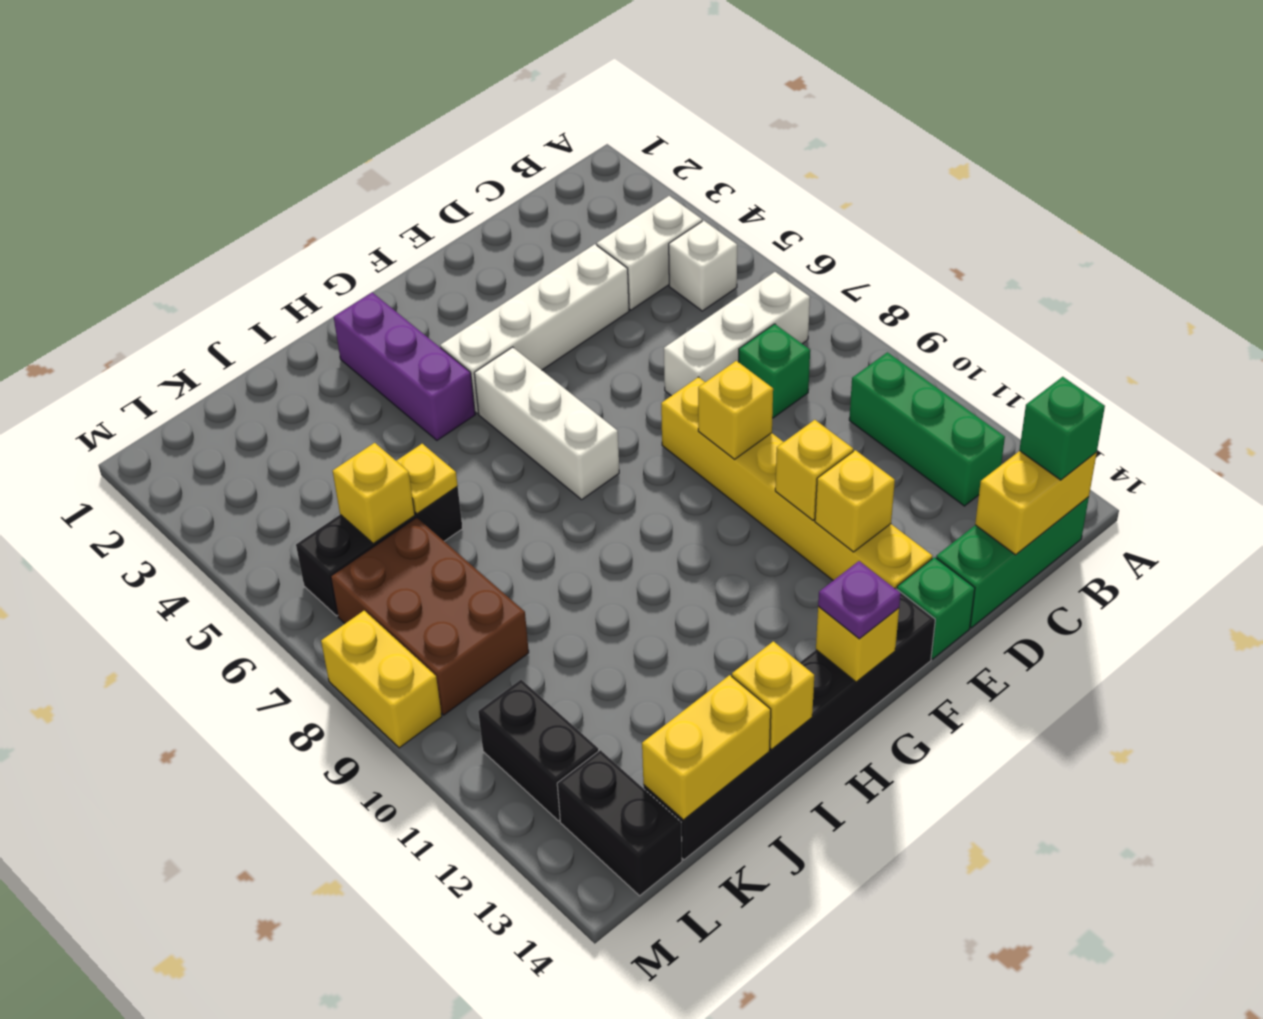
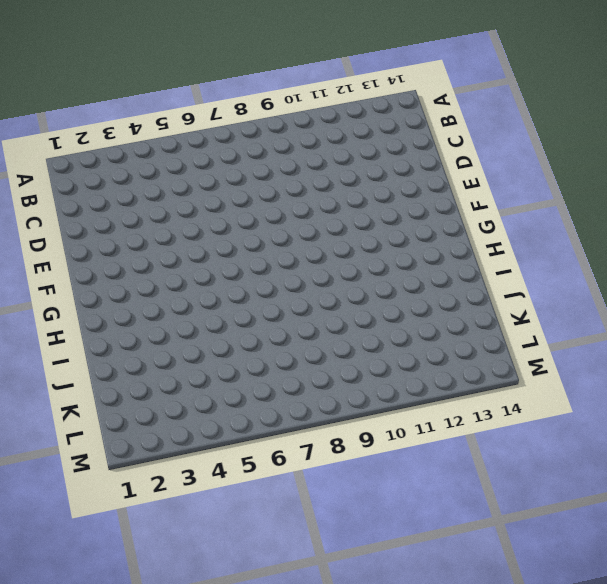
none -> white brick B4:C4 level 1
none -> white brick B5 level 1
none -> white brick B7:D7 level 1

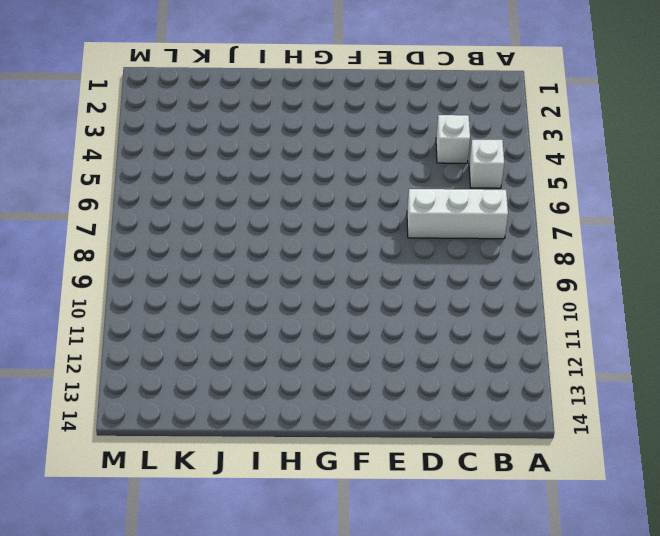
white brick C4 level 1 -> white brick B4:C4 level 1
none -> green brick B10:B12 level 1
none -> green brick B14:D14 level 1
none -> green brick C8 level 1

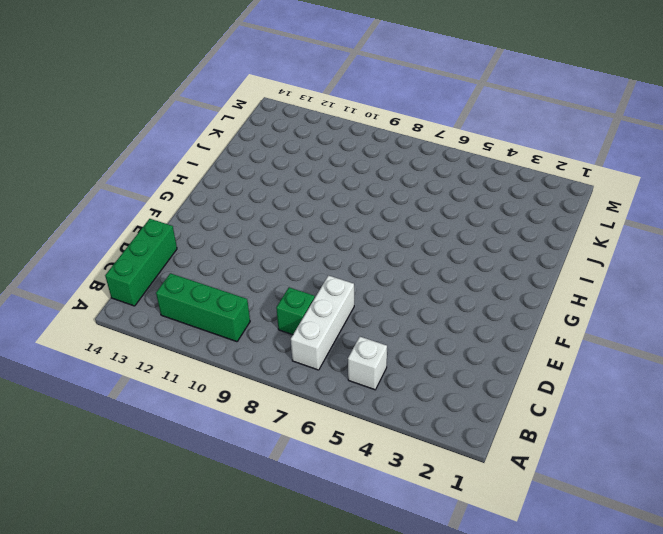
none -> white brick B4:C4 level 1
none -> white brick D4:G4 level 1
none -> yellow brick E8:E13 level 1

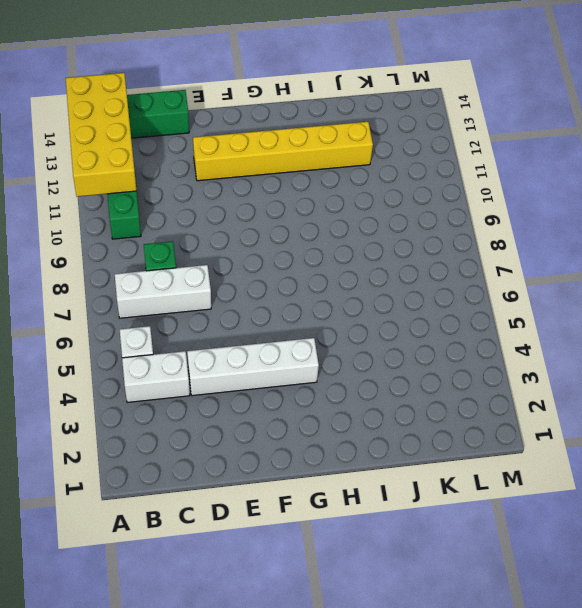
yellow brick A11:B14 level 2 -> yellow brick B14:C14 level 2
yellow brick E12:J12 level 1 -> yellow brick E8:E13 level 1
none -> green brick E14 level 1
none -> black brick F14:K14 level 1
none -> white brick G5:G7 level 1

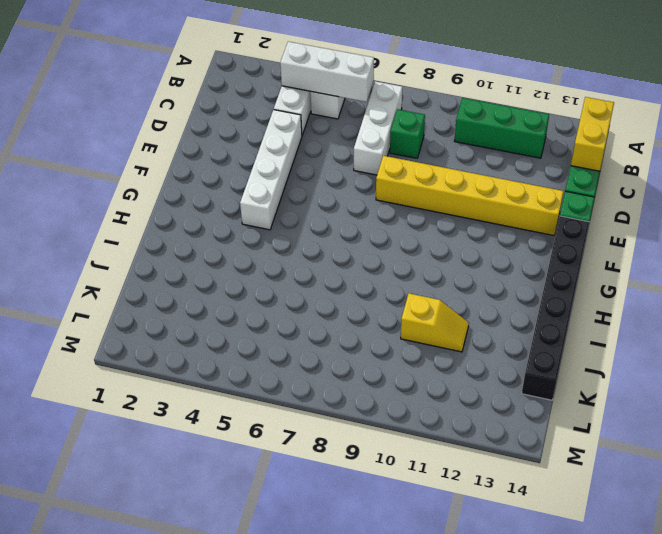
white brick B4:B6 level 2 -> white brick G5:G7 level 1
yellow slope J10:J11 level 1 top 10 -> none
none -> purple brick H2:H4 level 1
none -> black brick J6:L6 level 1
none -> brown brick K7:L9 level 1

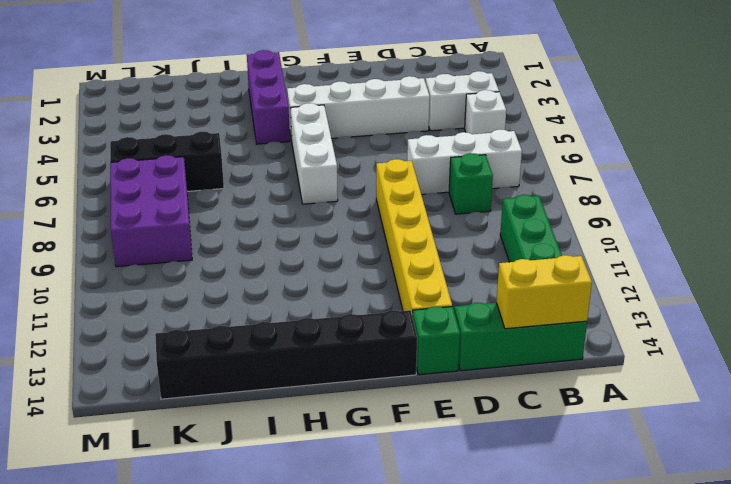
purple brick K7:L9 level 1 -> brown brick K7:L9 level 1
none -> black brick L11:L12 level 1
none -> black brick L13:L14 level 1
none -> yellow brick M8:M9 level 1

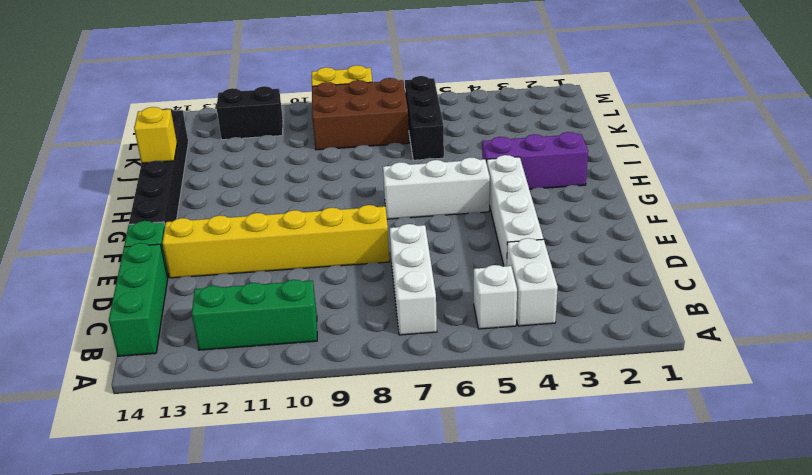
none -> green brick C8 level 1
none -> black brick L13:L14 level 1
none -> yellow brick B14:C14 level 2

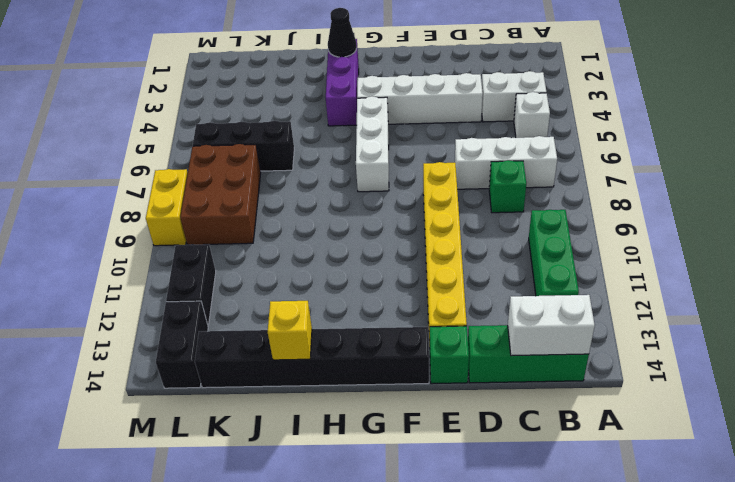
white brick B14:C14 level 2 -> yellow brick B14:C14 level 2
black cone H2 level 2 -> none
none -> yellow brick E9 level 2
none -> yellow brick E11 level 2
none -> yellow brick E12 level 2

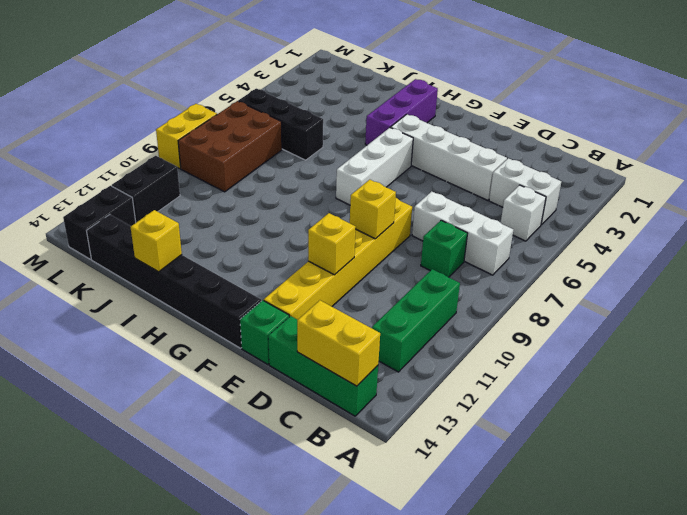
none -> yellow brick E12 level 2
none -> yellow brick G14 level 2
none -> yellow plate J6 level 2

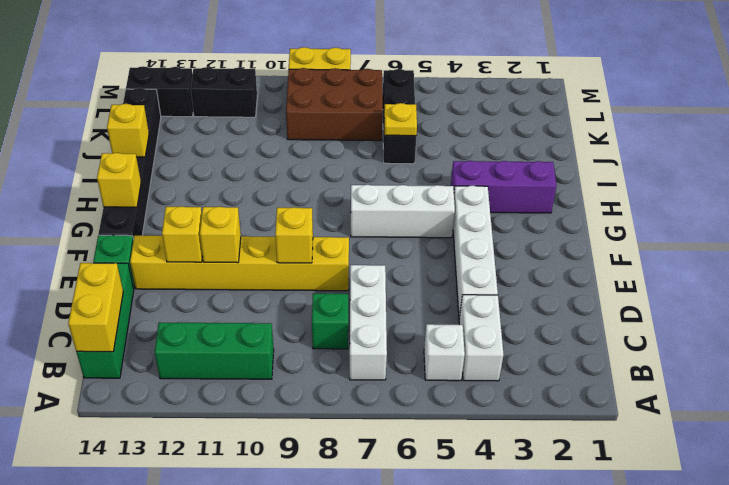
none -> yellow brick J14:K14 level 2
none -> yellow brick K6 level 2
none -> green brick B14 level 3

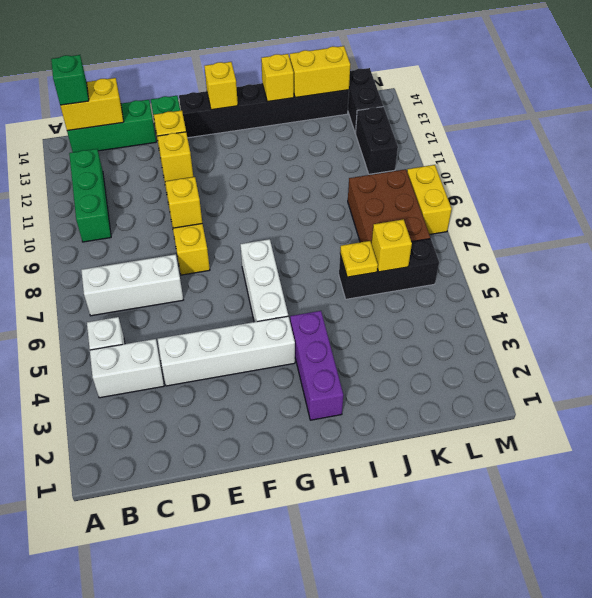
none -> green brick C8 level 1
none -> purple plate G14 level 3

